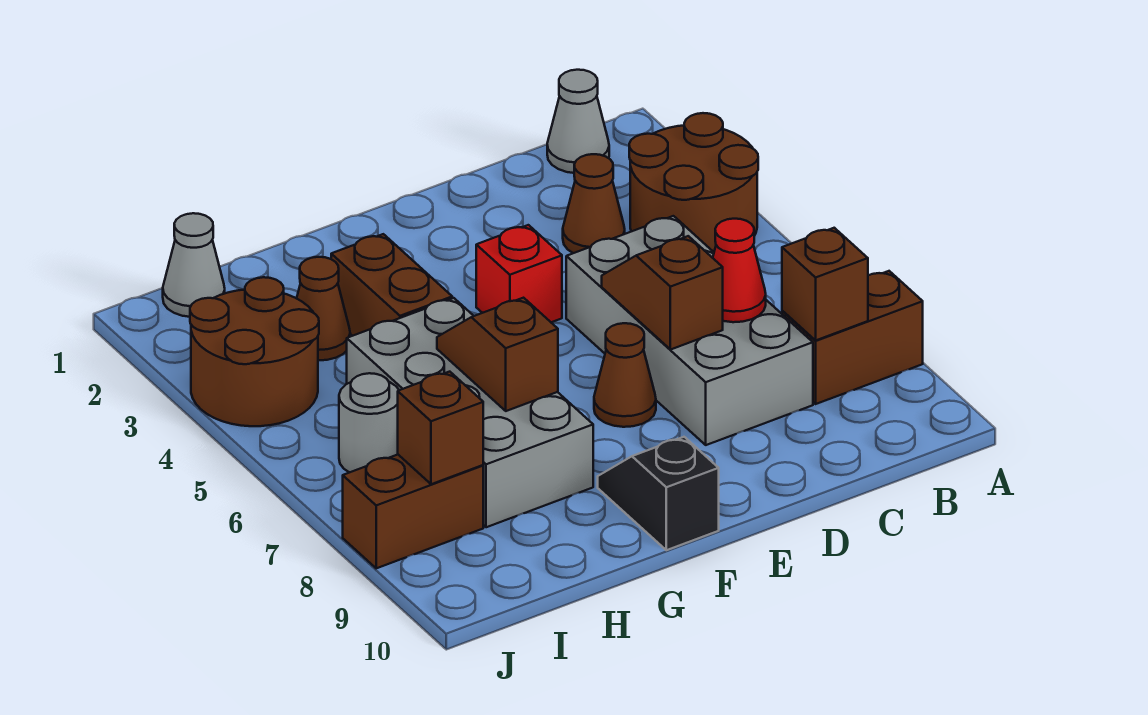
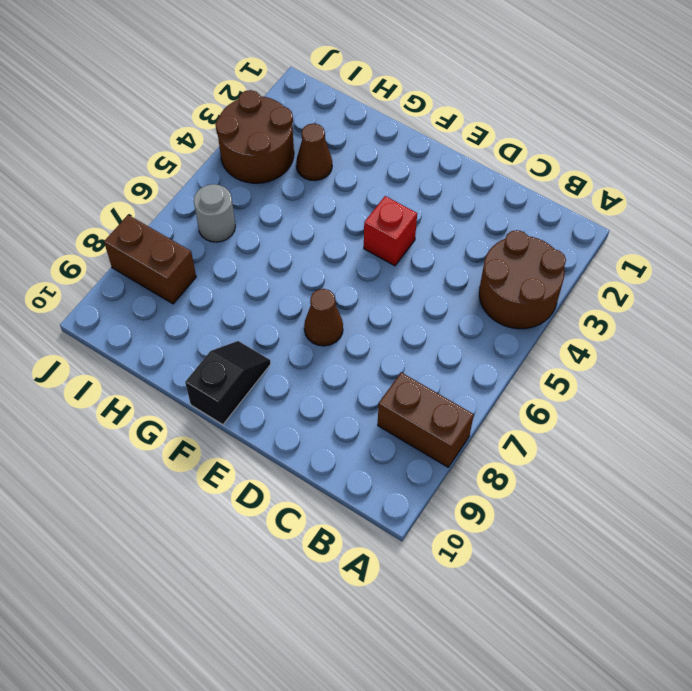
none -> grey cone B1 level 1
none -> brown cone C3 level 1
none -> grey brick C5:D8 level 1

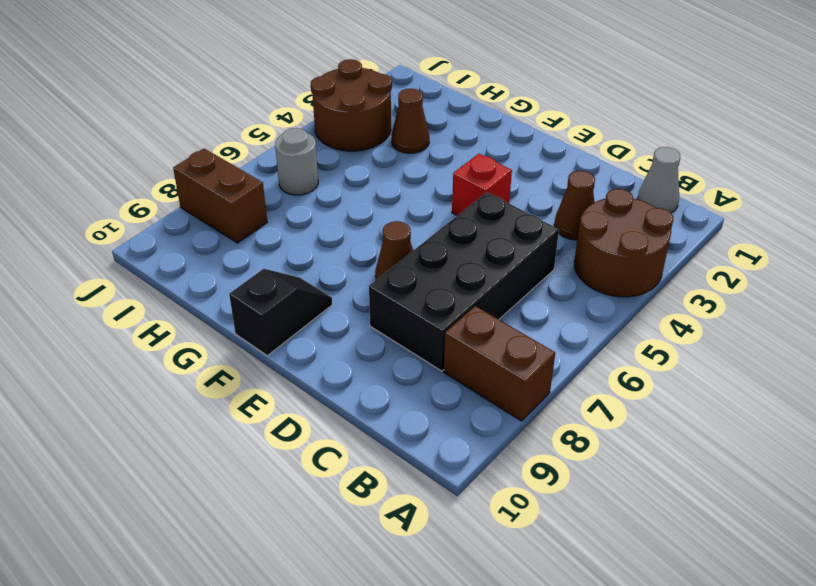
black brick C5:D8 level 1 -> grey brick C5:D8 level 1
none -> brown brick G3:G4 level 1
none -> grey brick G5:H8 level 1
none -> grey cone I1 level 1

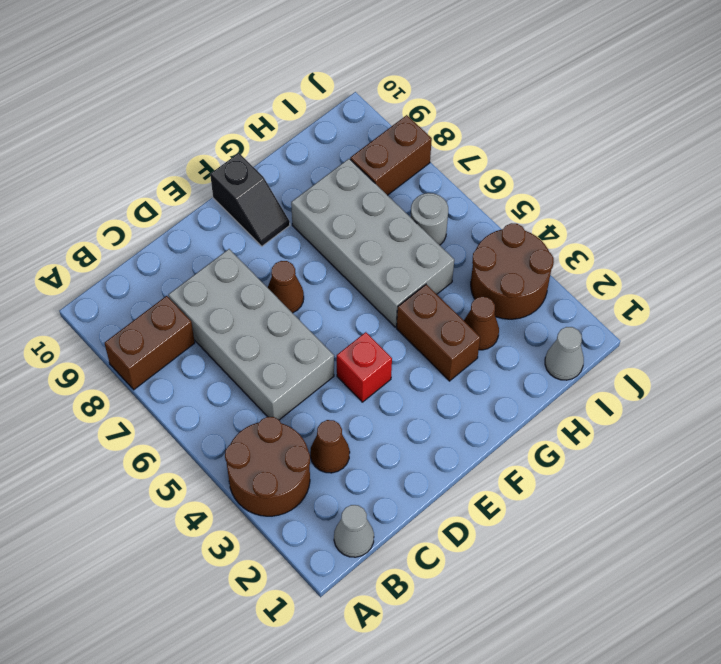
none -> brown brick B8 level 2
none -> red cone C7 level 2
none -> brown slope D6:D7 level 2 top 7

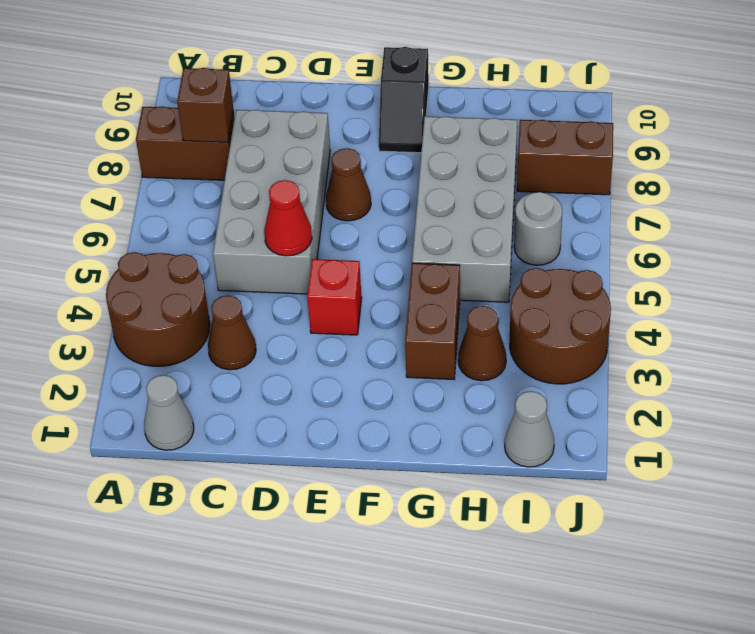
red cone D5 level 2 -> red cone C7 level 2
none -> brown slope D6:D7 level 2 top 7
none -> brown slope G6:G7 level 2 top 7
none -> brown brick I8 level 2

